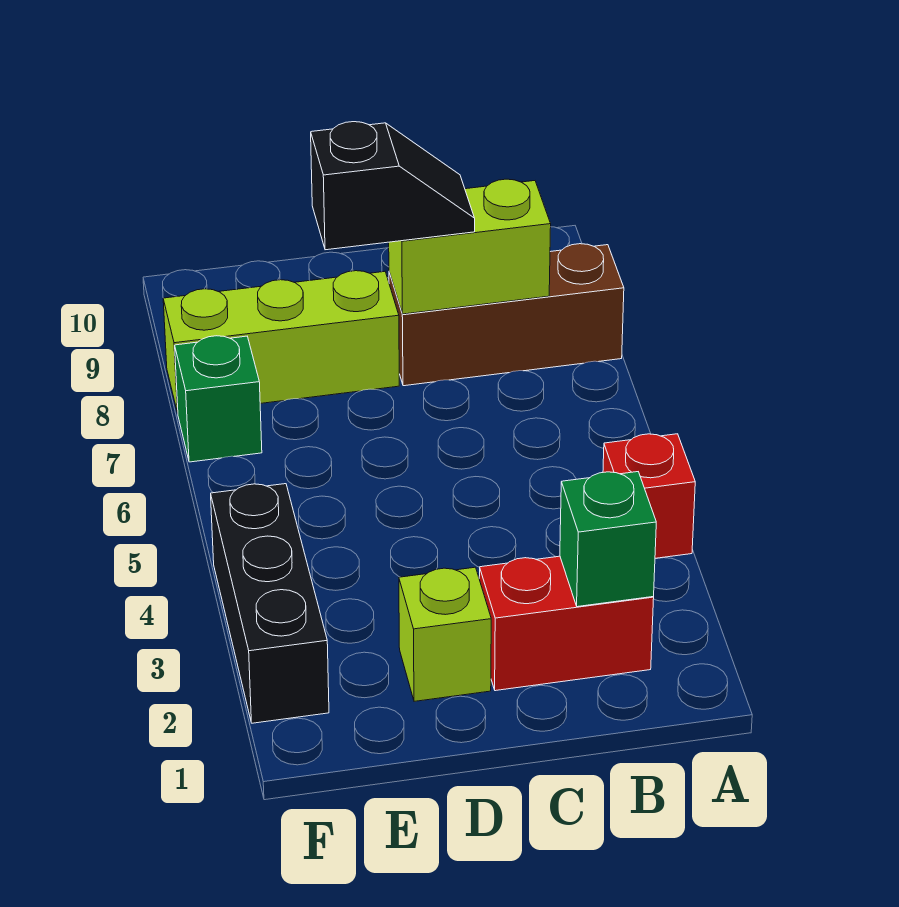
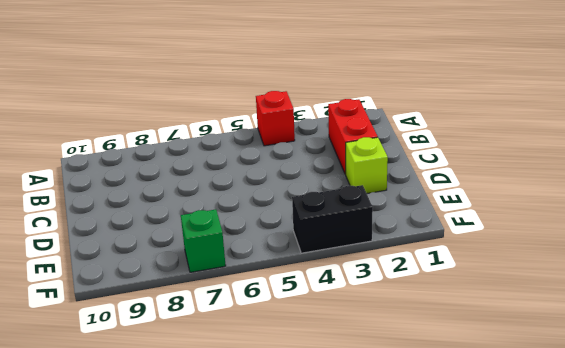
black brick F3:F4 level 1 -> black brick F2:F4 level 1
none -> brown brick A8:C8 level 1
none -> lime brick D8:F8 level 1

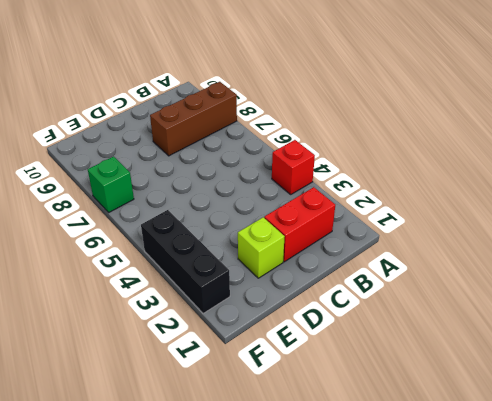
none -> lime brick D8:F8 level 1
none -> green brick B2 level 2

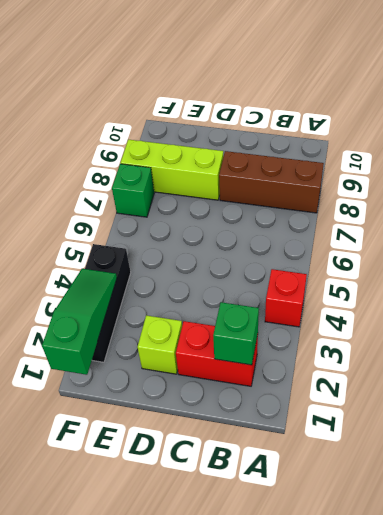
green slope F1:F3 level 2 top 1 -> none
none -> lime brick B8:C8 level 2
none -> black slope C8:D8 level 3 top D

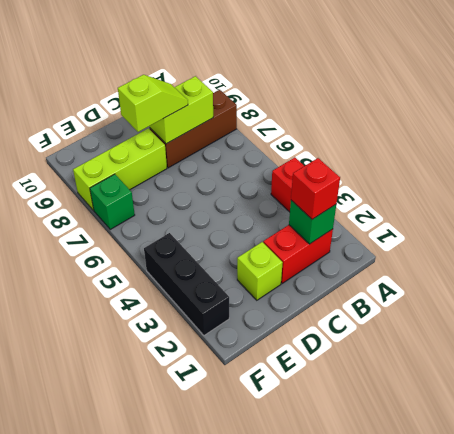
red brick B2 level 3 -> none
lime slope C8:D8 level 3 top D -> black slope C8:D8 level 3 top D

